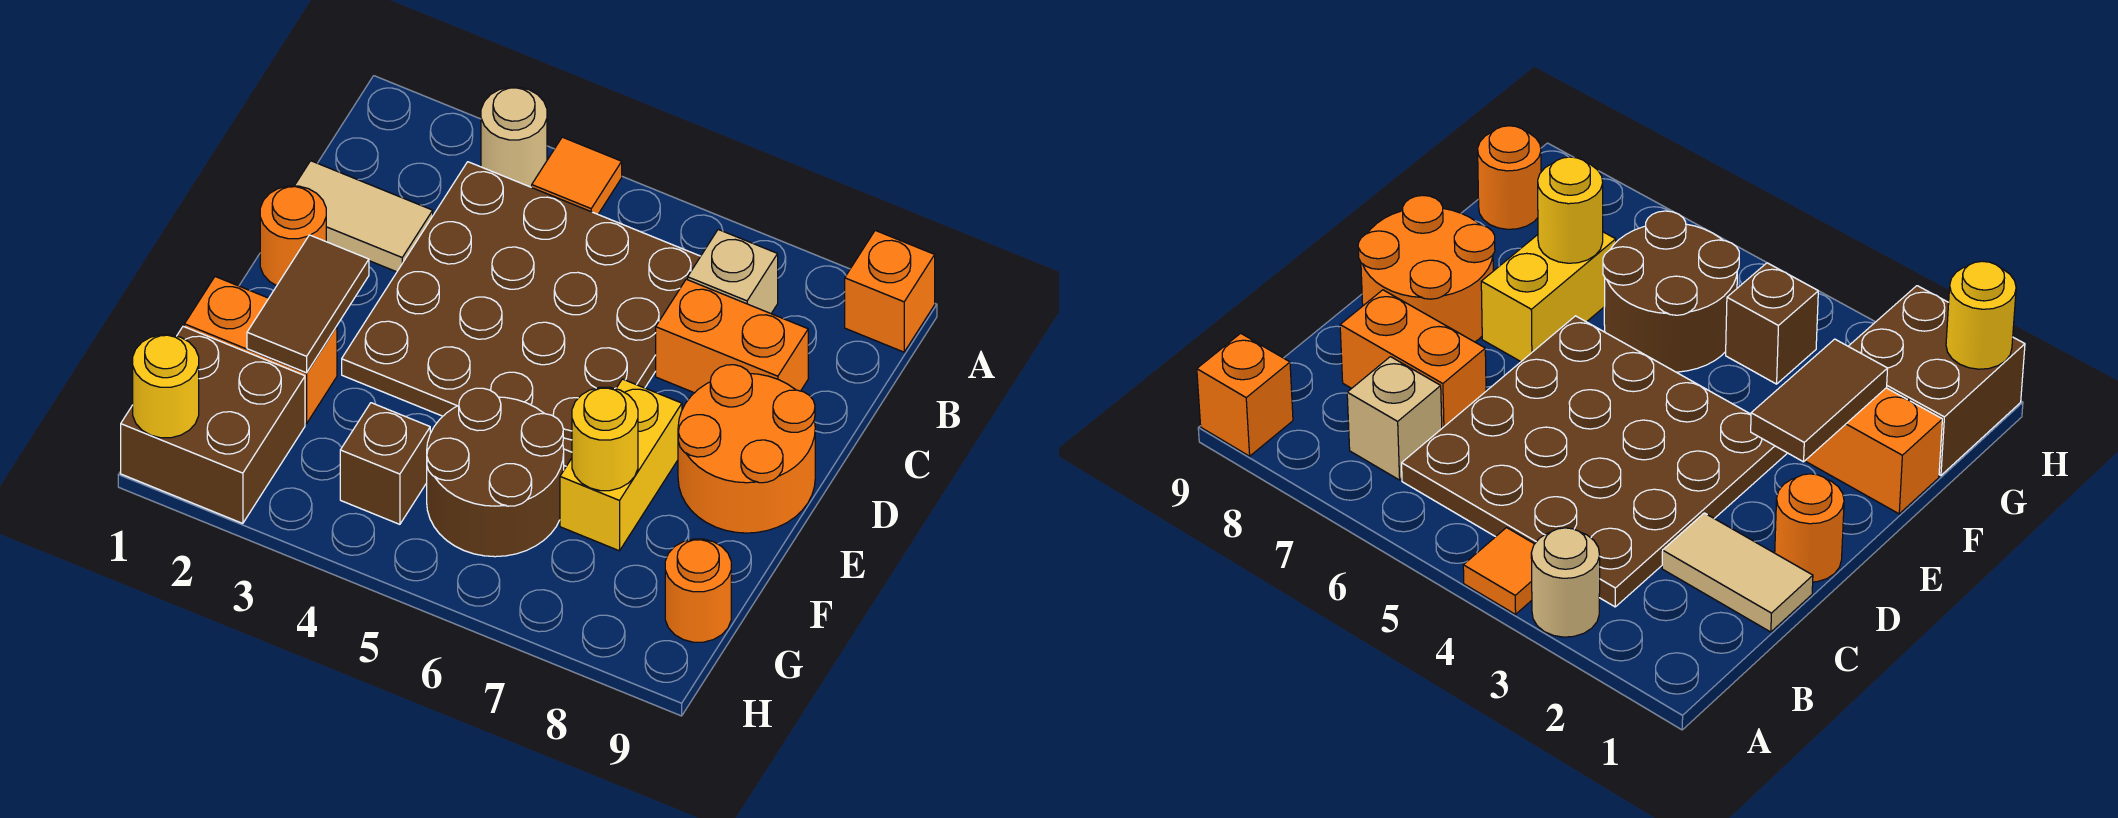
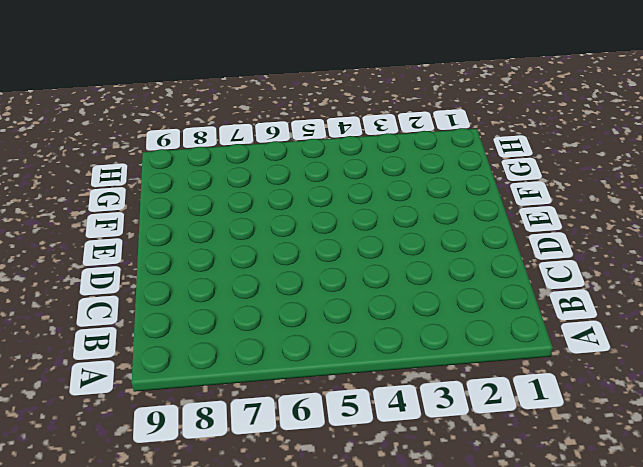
none -> tan round brick A3 level 1
none -> orange tile A4 level 1
none -> orange brick A9 level 1

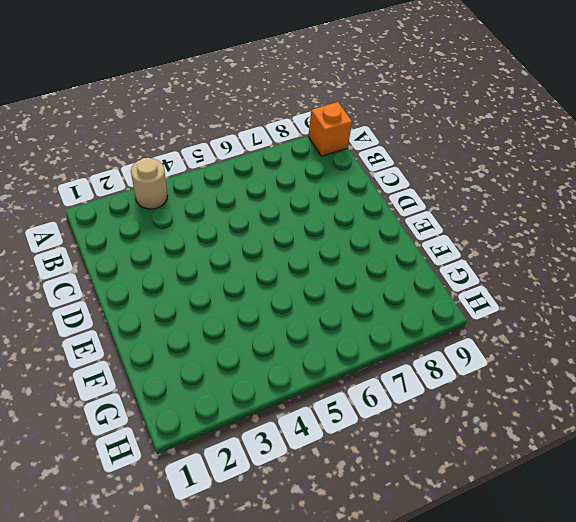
none -> orange tile A4 level 1
none -> brown plate B3:E6 level 1
none -> tan brick B7 level 1

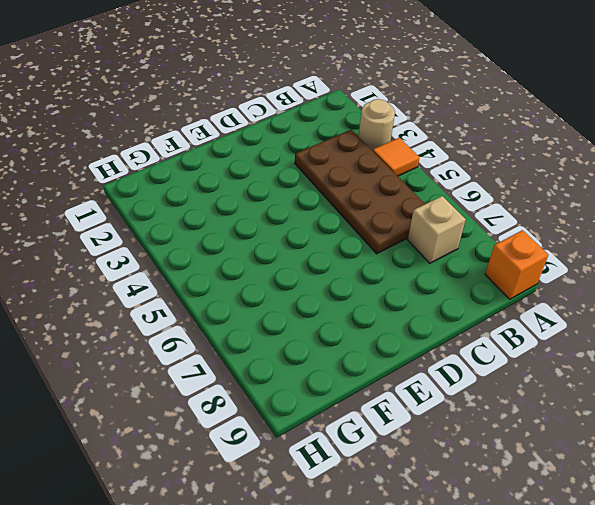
brown plate B3:C6 level 1 -> brown plate B3:E6 level 1
none -> tan tile C1:C2 level 1
none -> orange brick C7:C8 level 1
none -> orange round brick D1 level 1

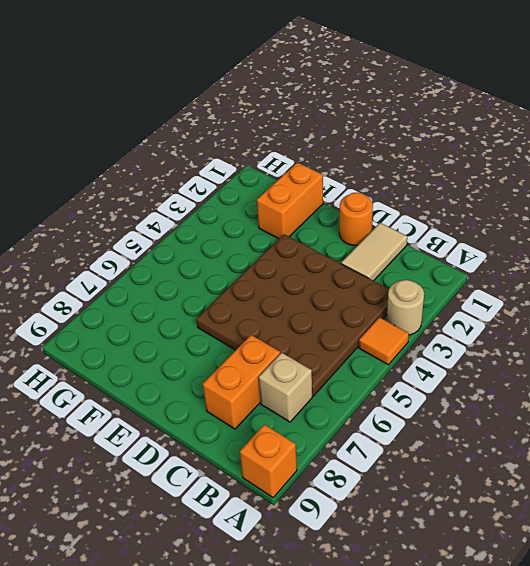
none -> orange round brick D8:E9 level 1
none -> yellow brick E7:F7 level 1
none -> brown round brick F5:G6 level 1

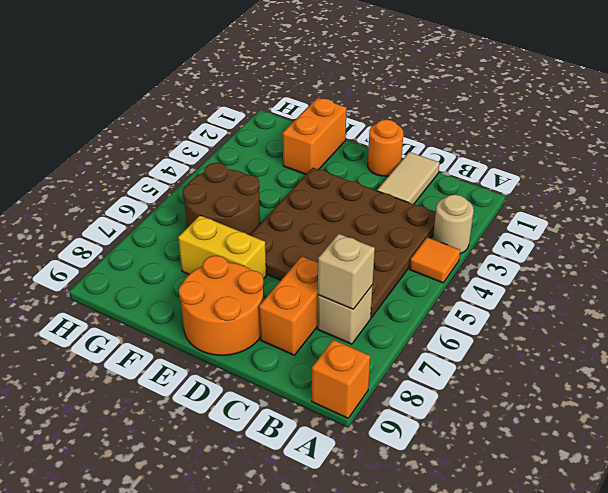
tan brick B7 level 2 -> none
none -> brown brick G1:H2 level 1
none -> brown brick G4 level 1
none -> orange round brick G9 level 1

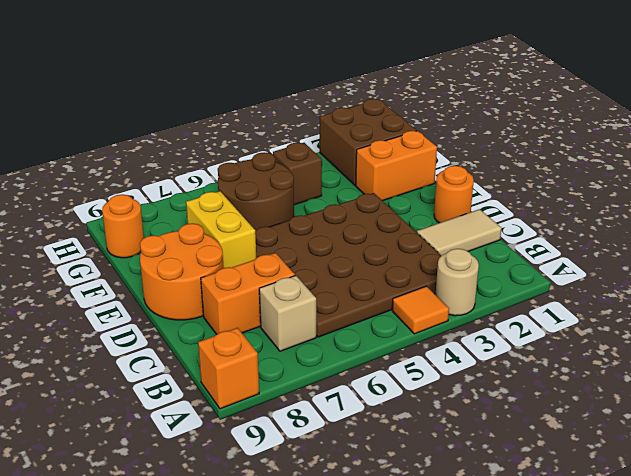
none -> brown tile E2:F2 level 2
none -> yellow round brick F7 level 2
none -> yellow round brick H1 level 2

